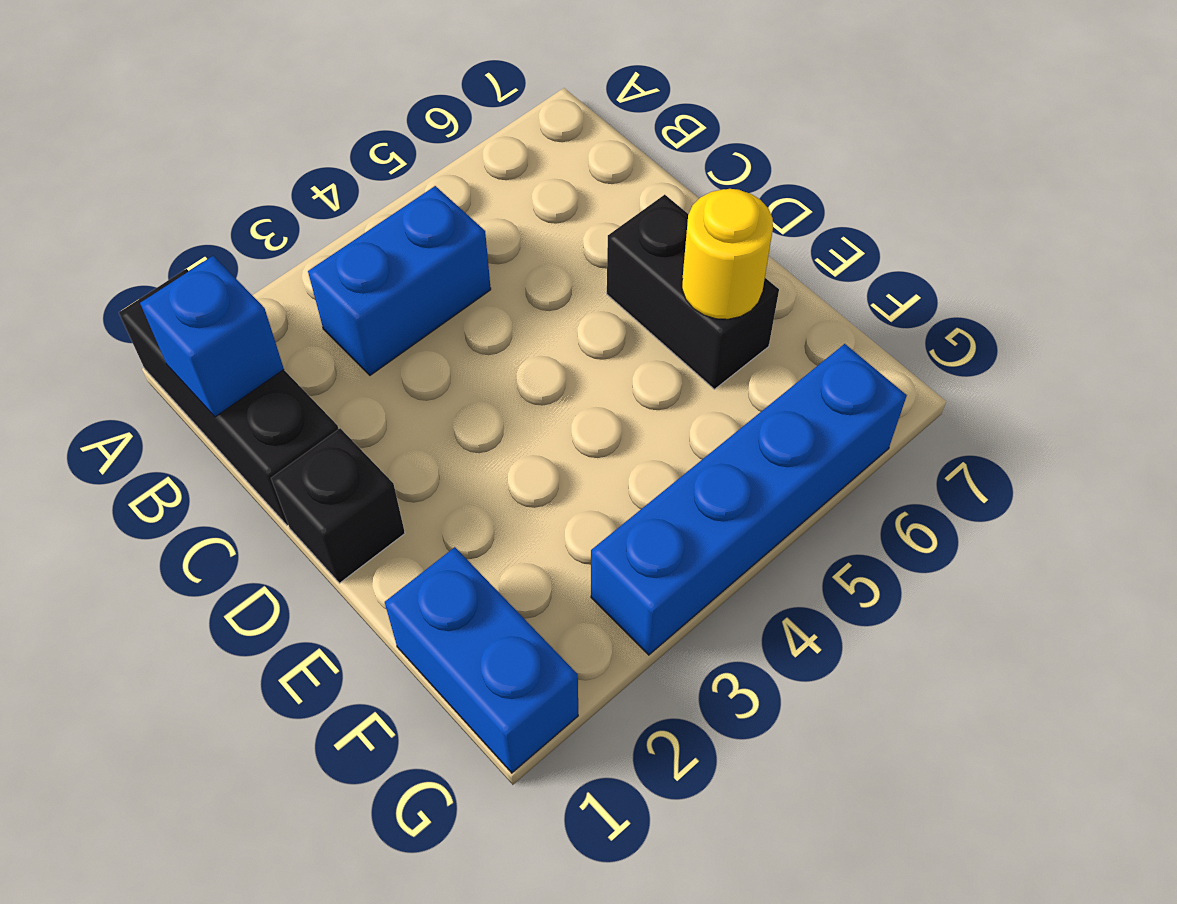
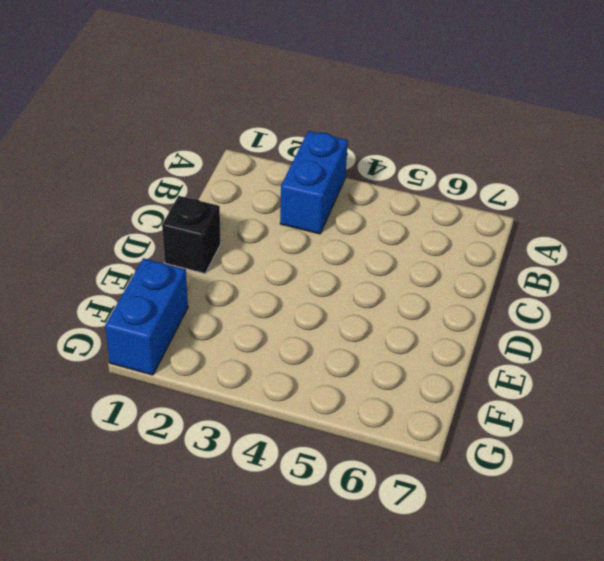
blue brick A3:B3 level 1 -> blue brick B3:B4 level 1
none -> black brick A1:C1 level 1
none -> black brick D6:E6 level 1

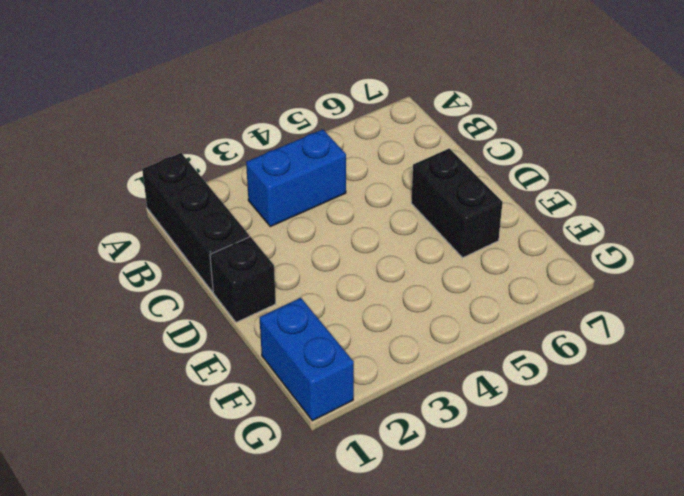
none -> blue brick G3:G6 level 1
none -> blue brick B1 level 2

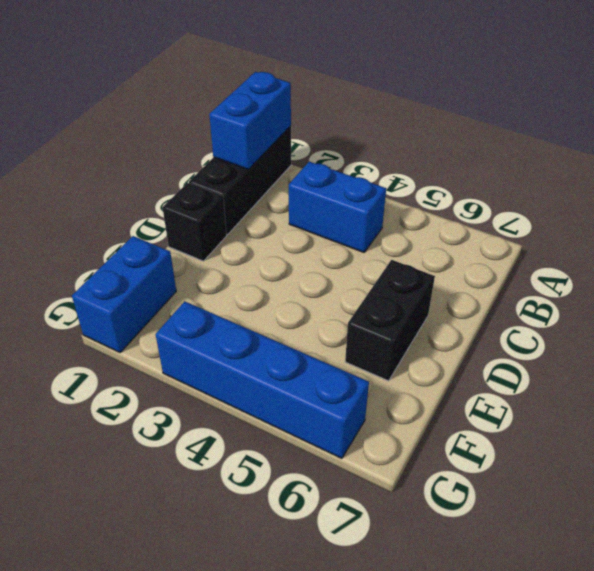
blue brick A1:B1 level 2 -> blue brick B1 level 2
none -> yellow round brick E6 level 2

